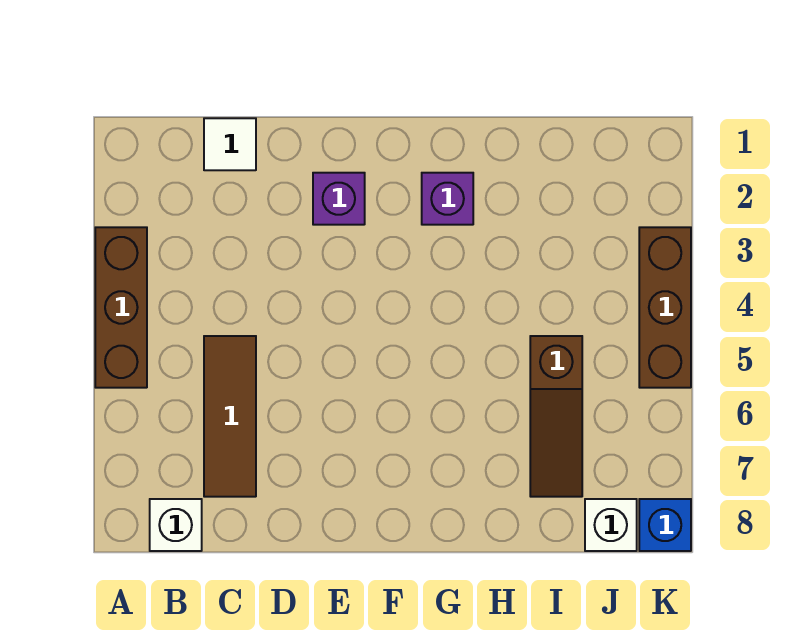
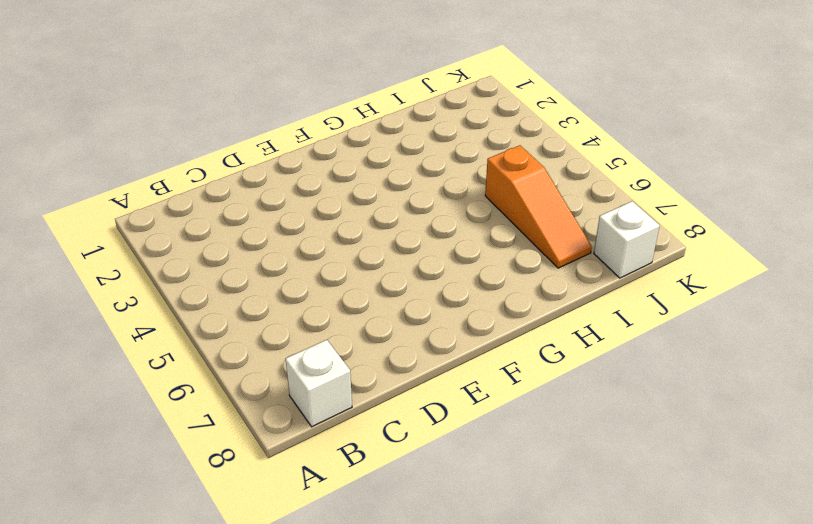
orange slope I5:I7 level 1 top 5 -> brown slope I5:I7 level 1 top 5
none -> brown brick A3:A5 level 1
none -> white tile C1 level 1

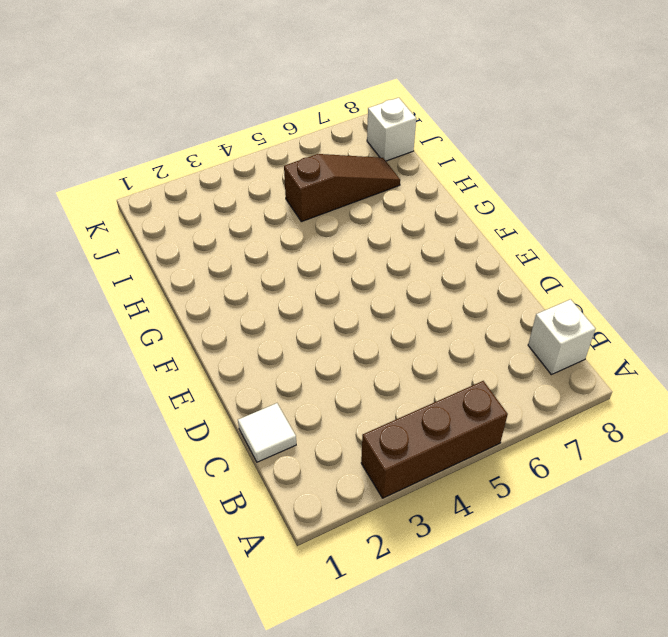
none -> brown tile C5:C7 level 1
none -> purple brick E2 level 1

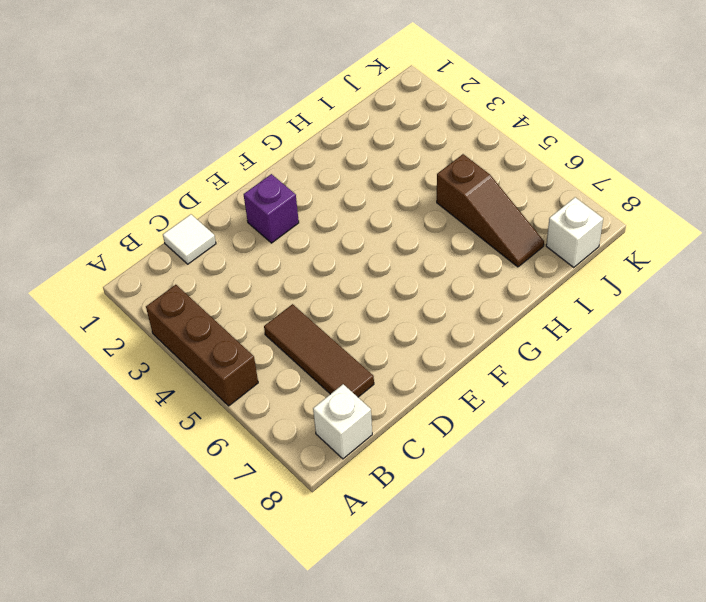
none -> purple brick G2 level 1
none -> brown brick K3:K5 level 1

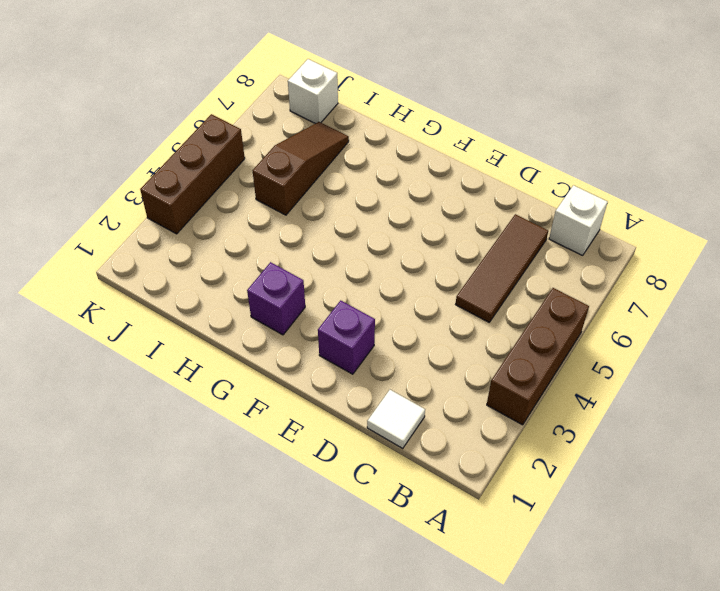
none -> blue brick K8 level 1

